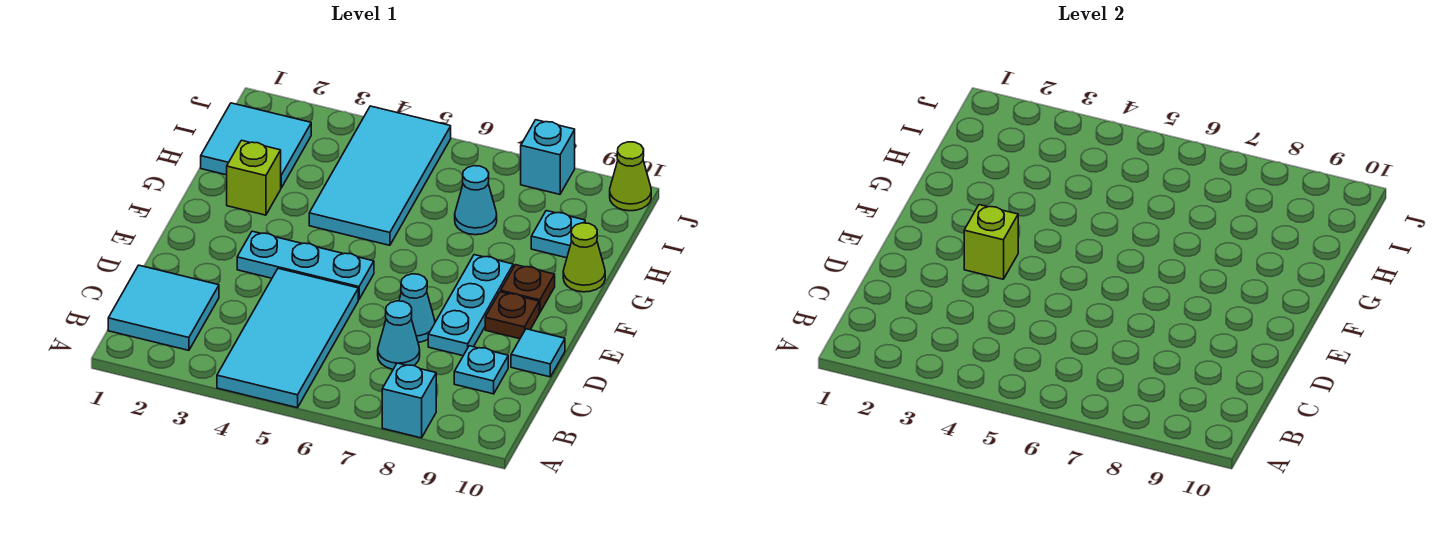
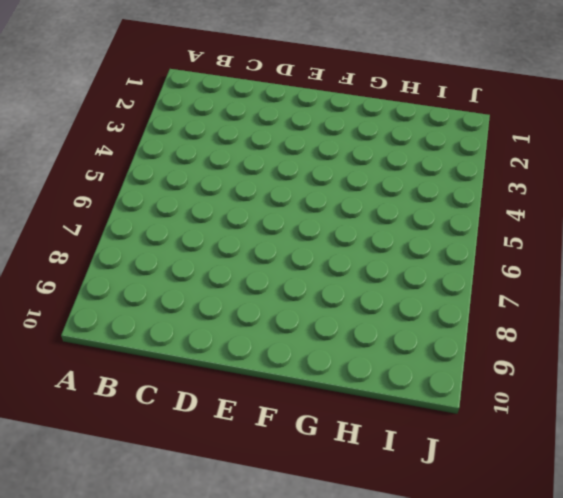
none -> cyan tile A4:D5 level 1
none -> cyan brick A8 level 1
none -> cyan tile B1:C2 level 1

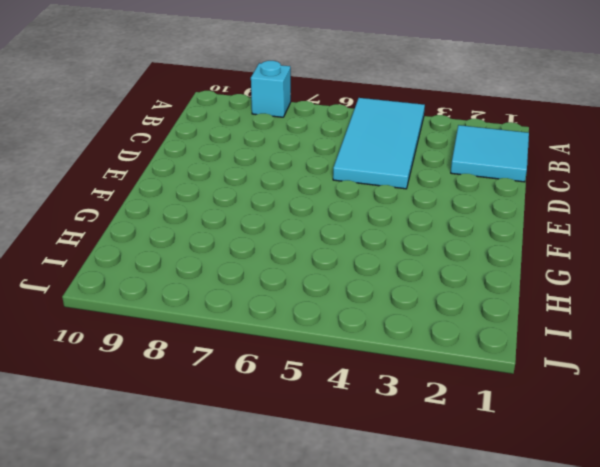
none -> cyan cone C7 level 1
none -> cyan plate C9 level 1
none -> cyan cone D7 level 1

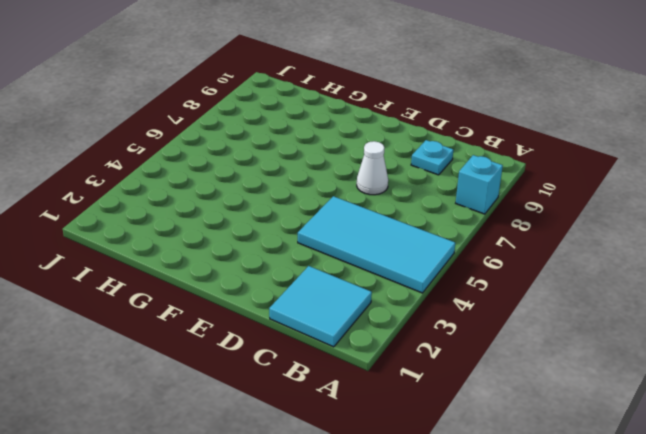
white cone D7 level 1 -> cyan cone D7 level 1
none -> cyan cone C7 level 1
none -> cyan plate D8:F8 level 1
none -> cyan tile D10 level 1

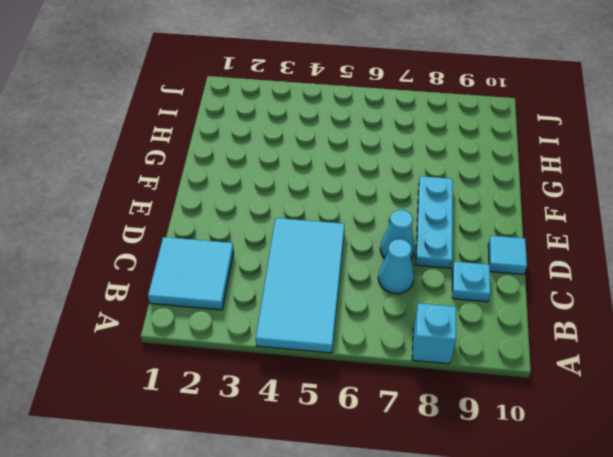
none -> cyan plate E3:E5 level 1
none -> brown plate E9 level 1
none -> brown plate F9 level 1

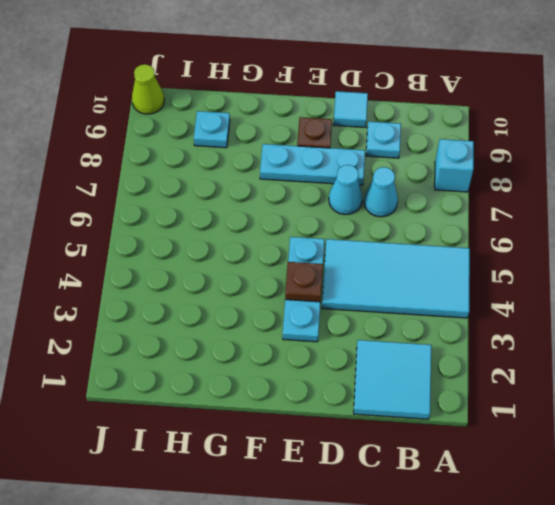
brown plate E4 level 2 -> brown plate F9 level 1
none -> lime brick G2 level 1
none -> cyan tile G4:J5 level 1
none -> lime cone G10 level 1

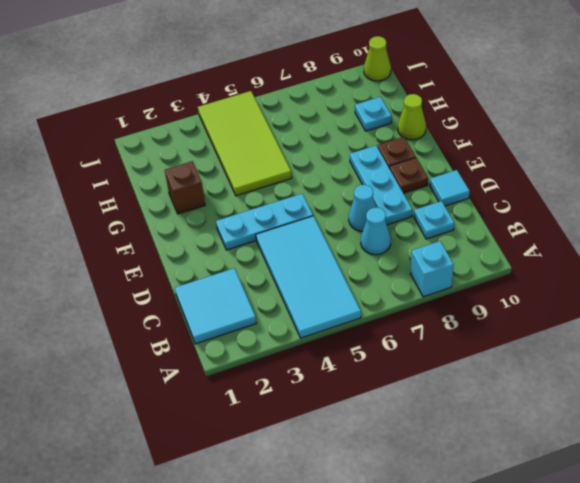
brown brick G2 level 1 -> lime brick G2 level 1
lime tile G4:J5 level 1 -> cyan tile G4:J5 level 1
none -> cyan tile H1:I2 level 1
none -> cyan cone H7 level 1
none -> cyan brick J8 level 1

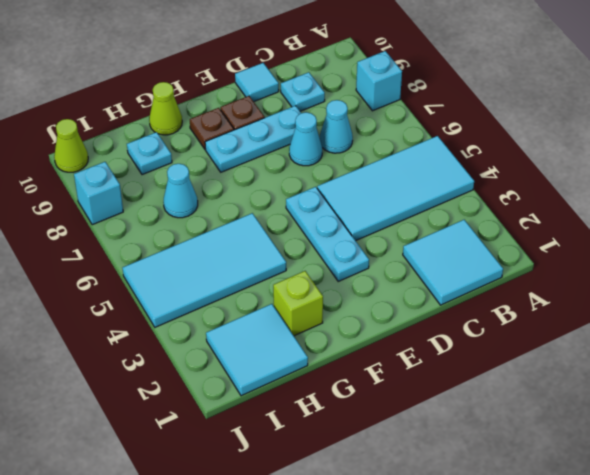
none -> lime brick E3 level 2

